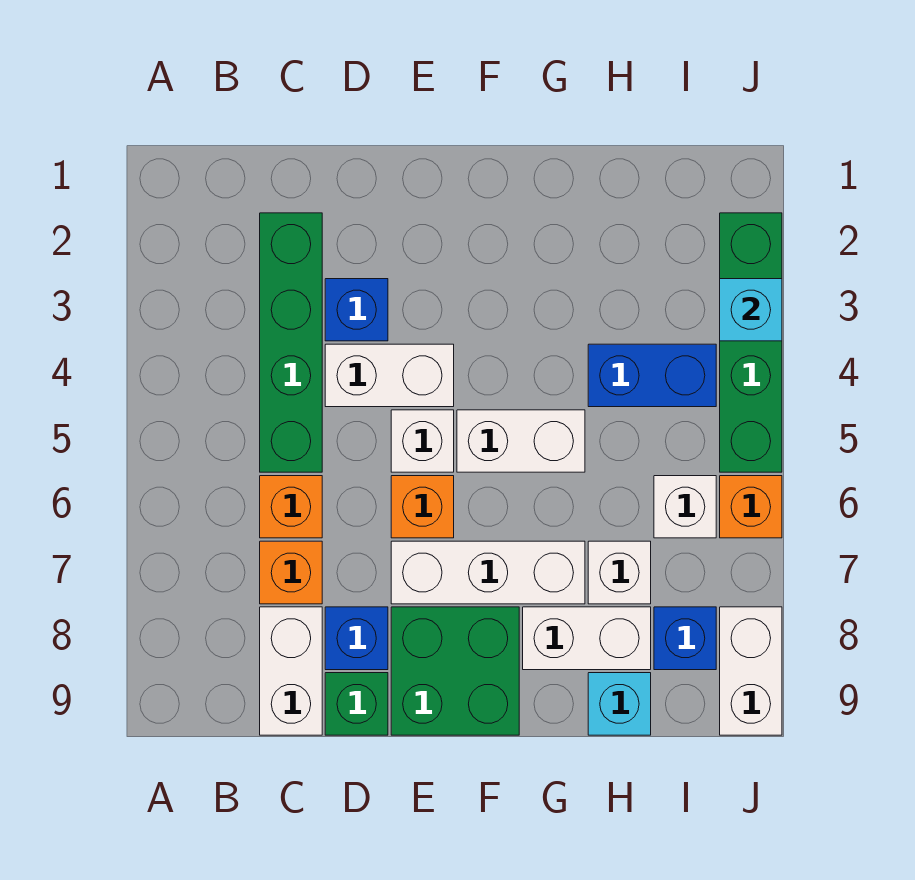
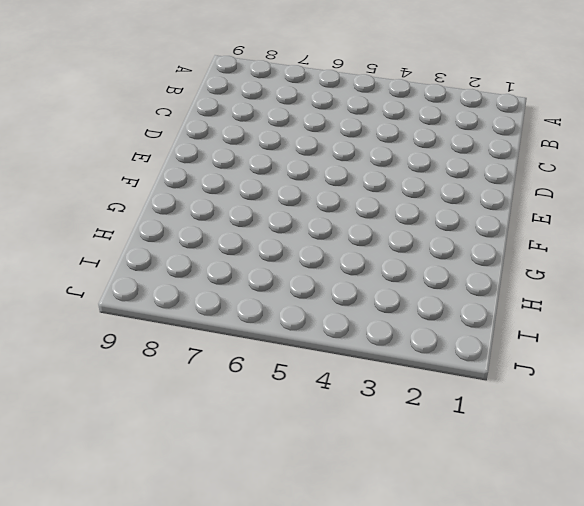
none -> green brick C2:C5 level 1
none -> orange brick C6 level 1
none -> orange brick C7 level 1

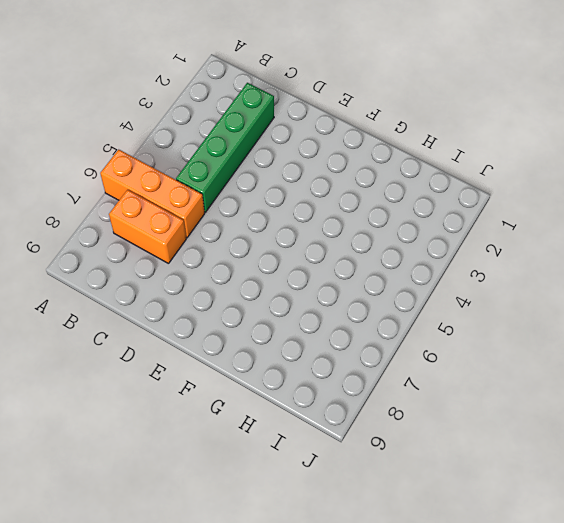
orange brick A6:C6 level 1 -> orange brick C6 level 1
orange brick B7:C7 level 1 -> orange brick C7 level 1
none -> white brick C8:C9 level 1
none -> blue brick D3 level 1
none -> white brick D4:E4 level 1

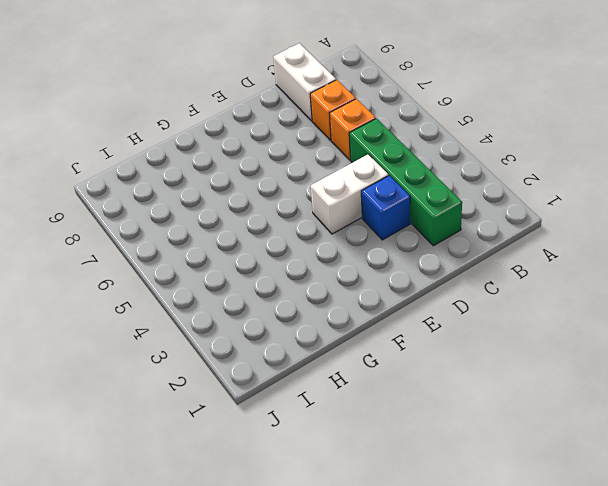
none -> blue brick D8 level 1
none -> green brick D9 level 1
none -> white brick E5 level 1

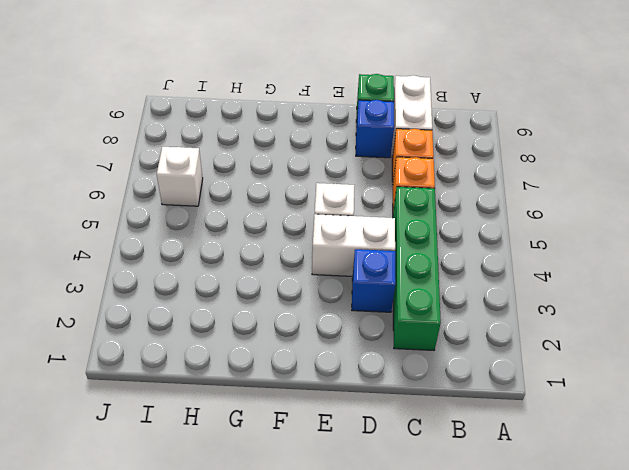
none -> orange brick E6 level 1
none -> white brick E7:G7 level 1
none -> green brick E8:F9 level 1

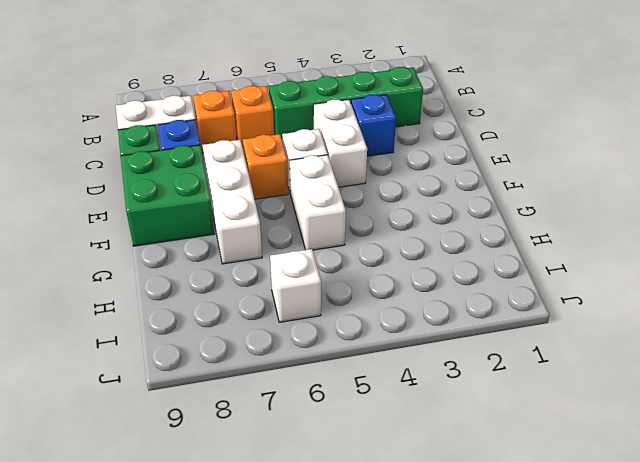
none -> white brick G8:H8 level 1
none -> blue brick H4:I4 level 1
none -> white brick H7 level 1

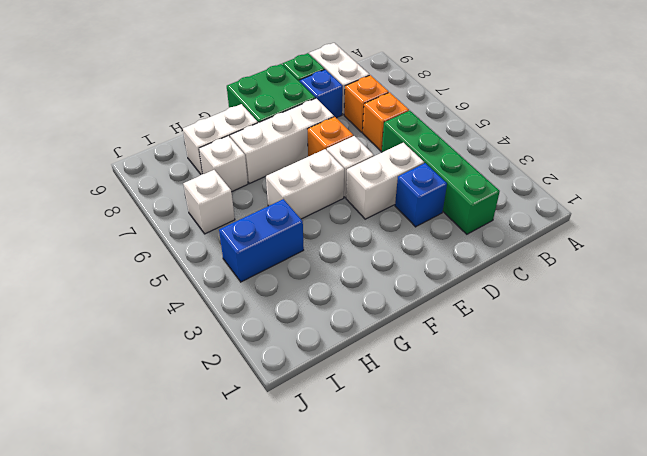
none -> cyan brick H9 level 1
none -> blue brick I8 level 1
none -> green brick J2:J5 level 1

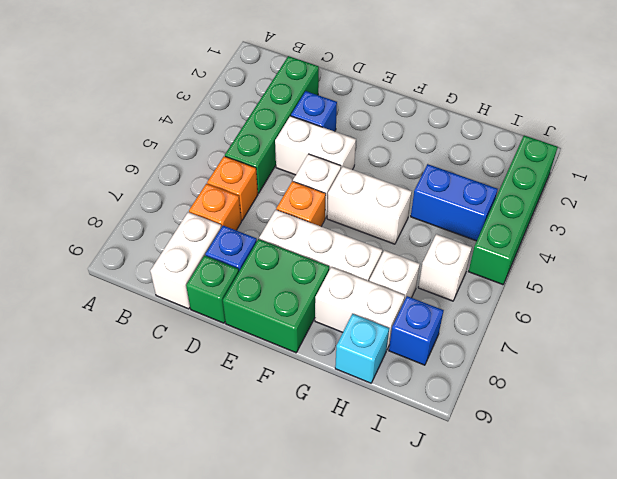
none -> orange brick J6 level 1
none -> white brick J8:J9 level 1
none -> cyan brick J3 level 2

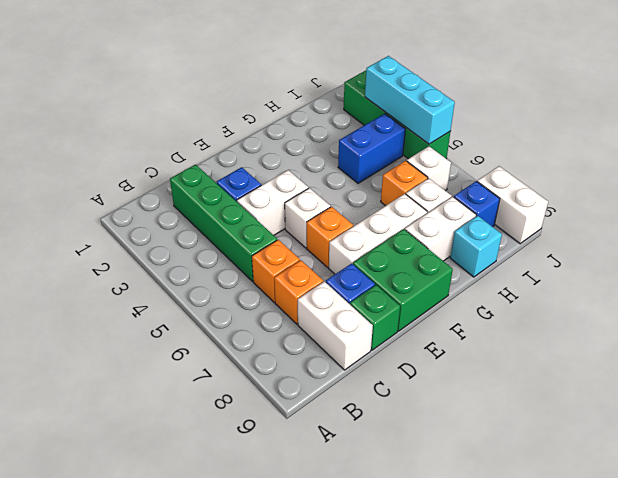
orange brick H6 level 1 -> orange brick J6 level 1
cyan brick J3:J5 level 2 -> cyan brick J3 level 2
none -> white brick F5:G5 level 1

